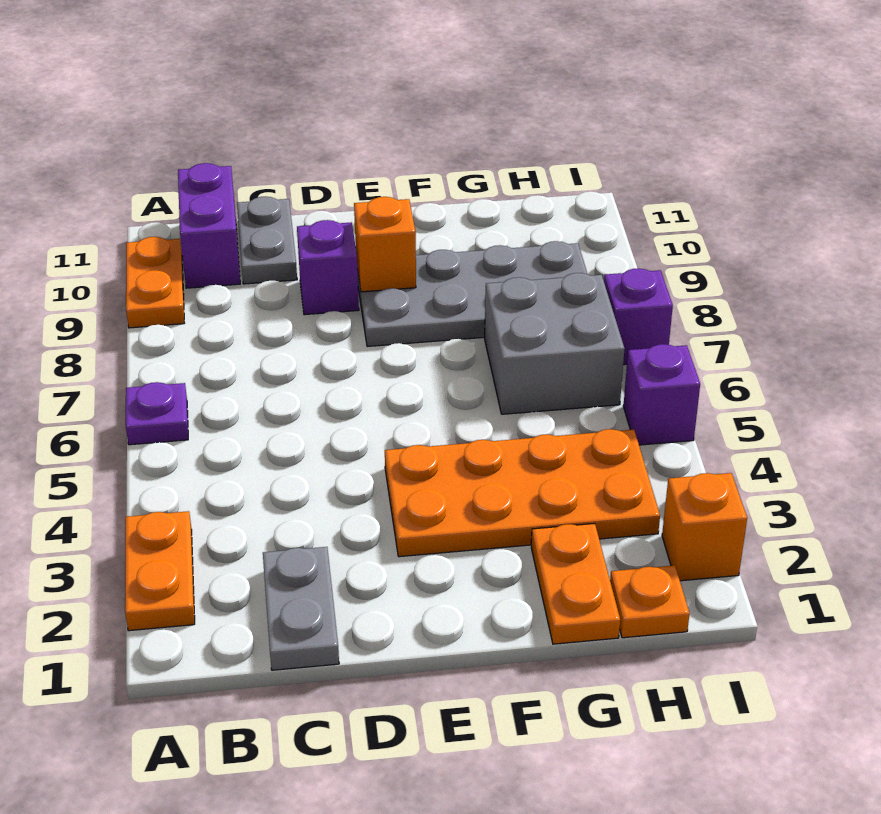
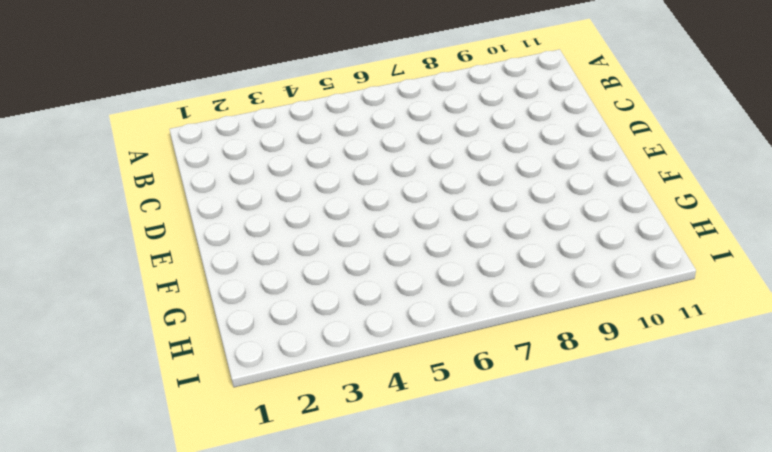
none -> orange plate A2:A3 level 1
none -> purple plate A6 level 1
none -> orange plate A9:A10 level 1

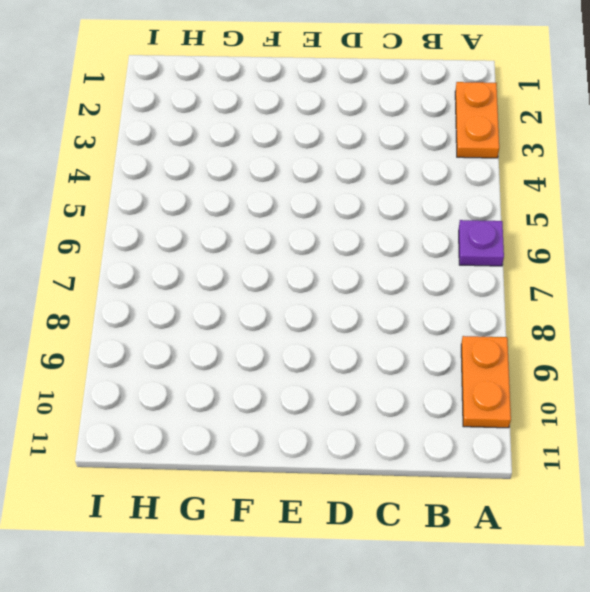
none -> purple brick B10:B11 level 1
none -> grey plate C1:C2 level 1
none -> grey plate C10:C11 level 1

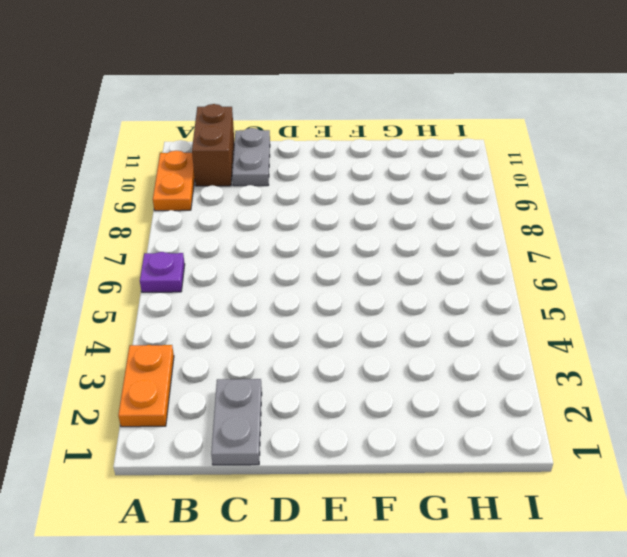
brown brick B10:B11 level 1 -> purple brick B10:B11 level 1
none -> purple brick D9 level 1
none -> orange plate E3:H4 level 1
none -> grey plate E8:H9 level 1

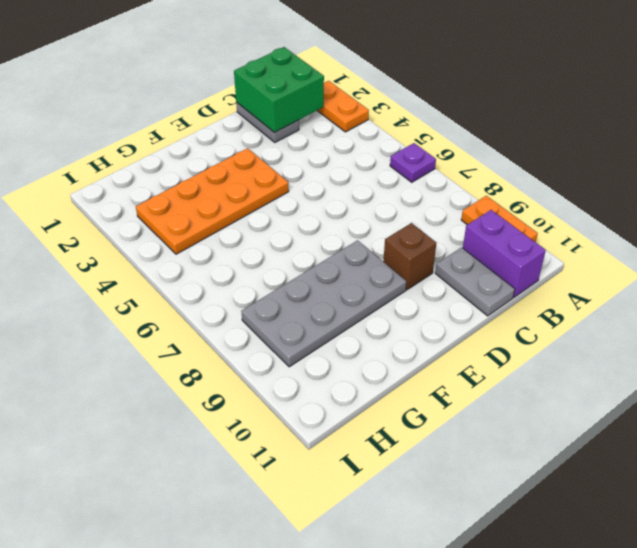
green brick B1:C2 level 2 -> none
brown brick D9 level 1 -> purple brick D9 level 1
none -> orange plate G1:G2 level 1
none -> grey brick G6:H7 level 1
none -> orange plate H1 level 1

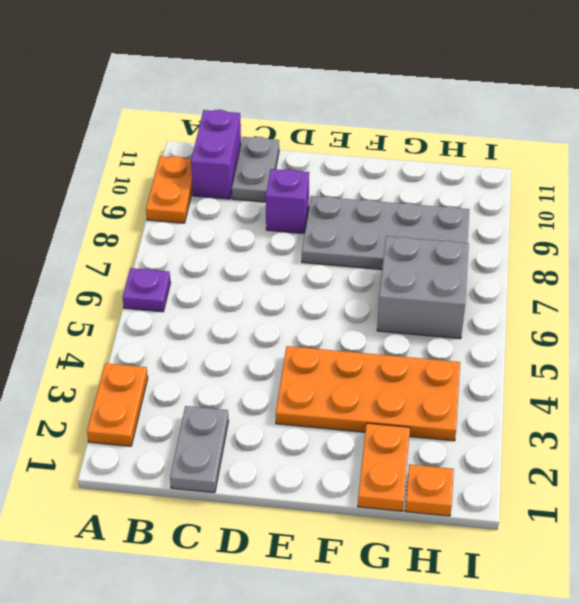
none -> orange brick I2 level 1
none -> purple brick I5 level 1
none -> purple brick I7 level 1

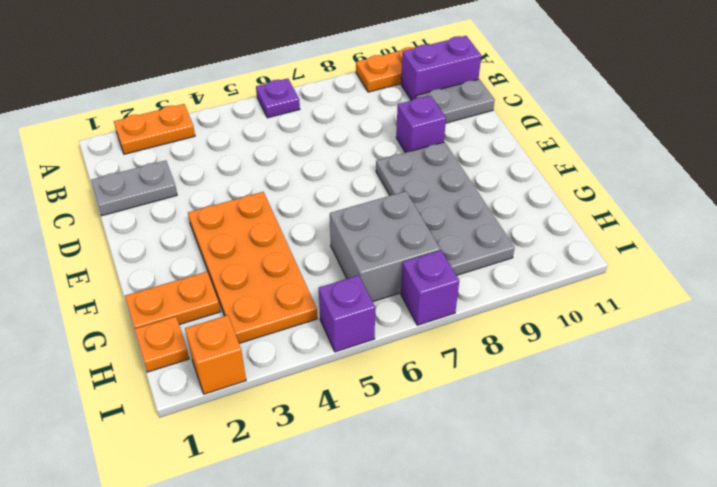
none -> orange brick E9 level 2

